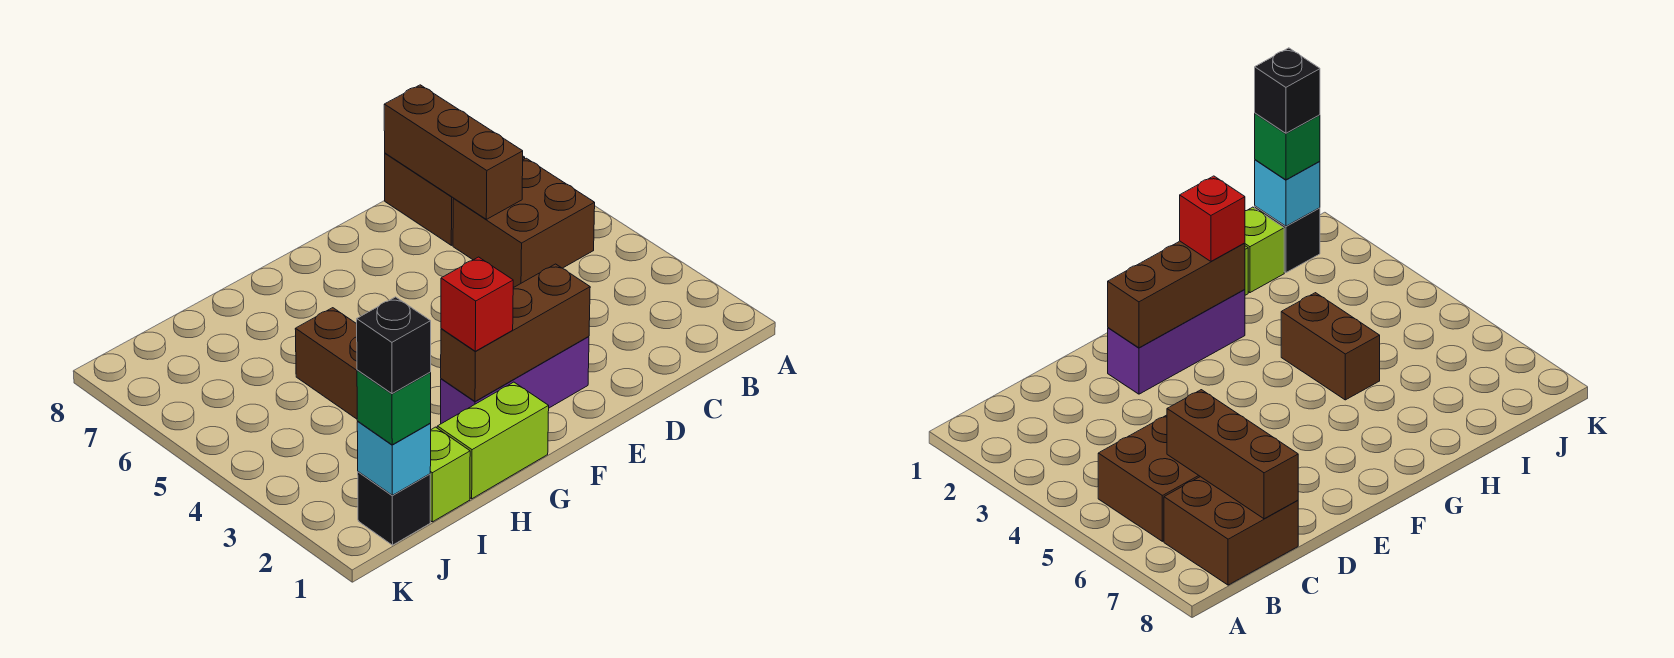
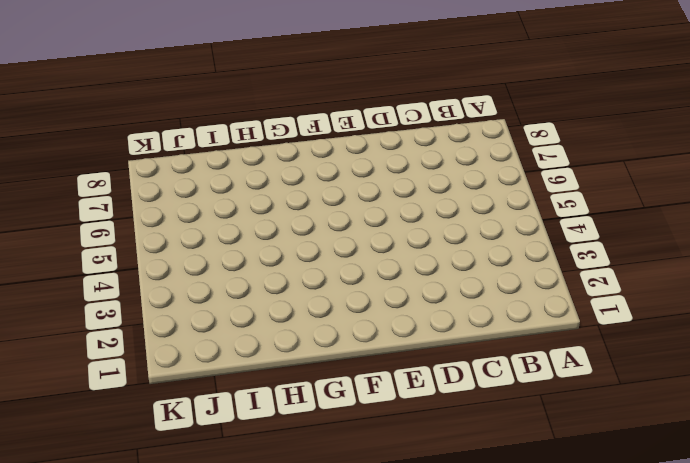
none -> brown brick B5:C6 level 1
none -> brown brick B7:C8 level 1
none -> purple brick E2:G2 level 1

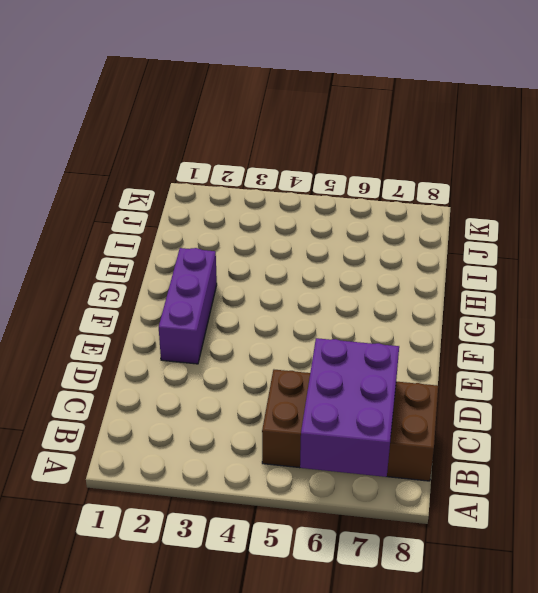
purple brick A6:C7 level 2 -> brown brick C6:C8 level 2
none -> lime brick G1:H1 level 1
none -> brown brick H4:H5 level 1
none -> lime brick I1 level 1

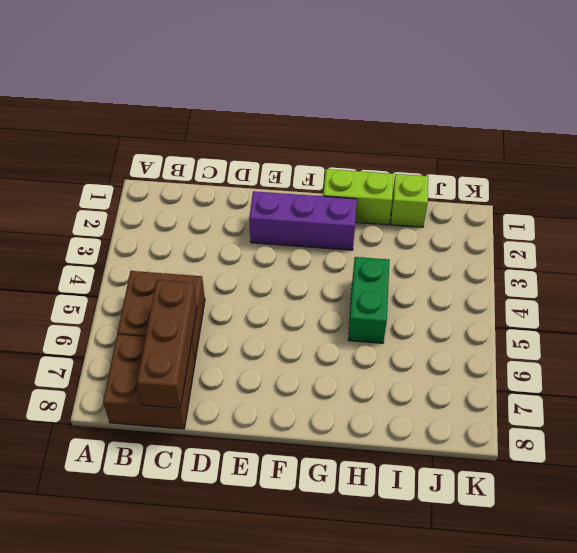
green brick H4:H5 level 1 -> brown brick H4:H5 level 1
none -> black brick J1 level 1
none -> brown brick E2:G2 level 2
none -> cyan brick J1 level 2

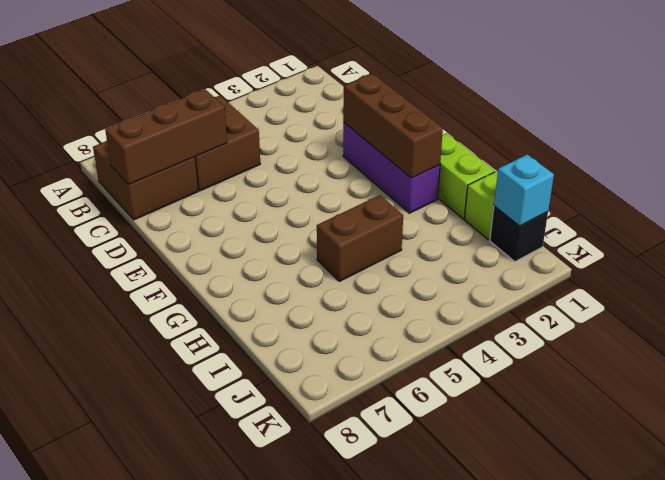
none -> red brick G2 level 3
none -> green brick J1 level 3
none -> black brick J1 level 4

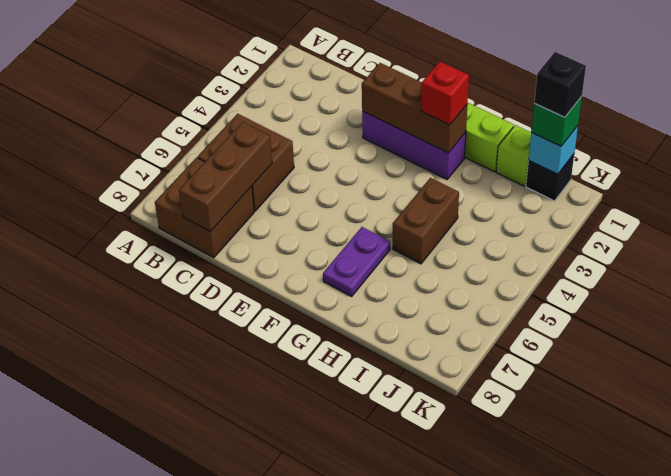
purple plate G6:G7 level 1 -> none

